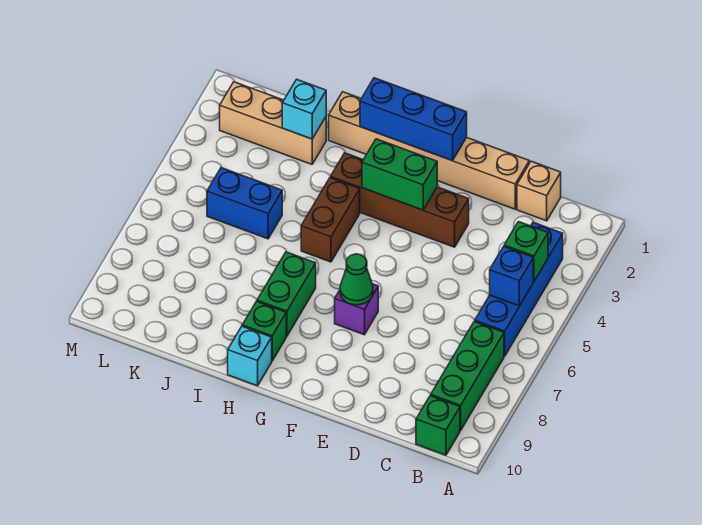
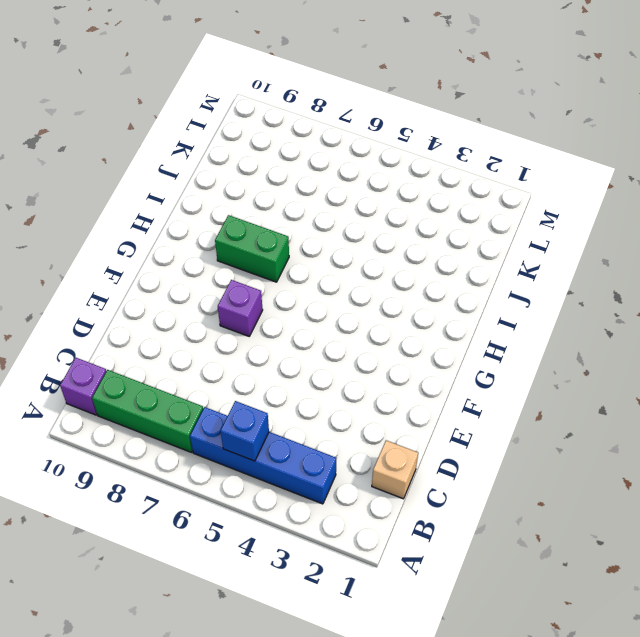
purple brick B10 level 1 -> green brick B10 level 1
none -> tan brick D1:I1 level 1
none -> brown brick E3:H3 level 1
none -> brown brick H4:H5 level 1

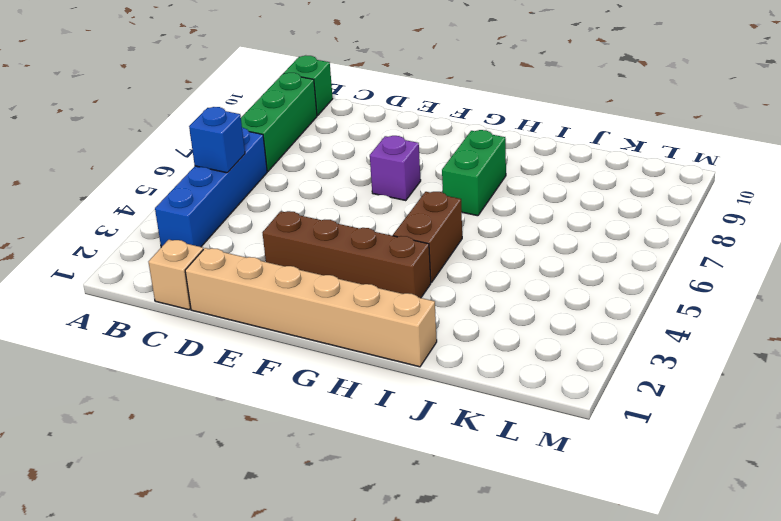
none -> green brick H9 level 1
none -> cyan brick H10 level 1
none -> tan brick J2:L2 level 1

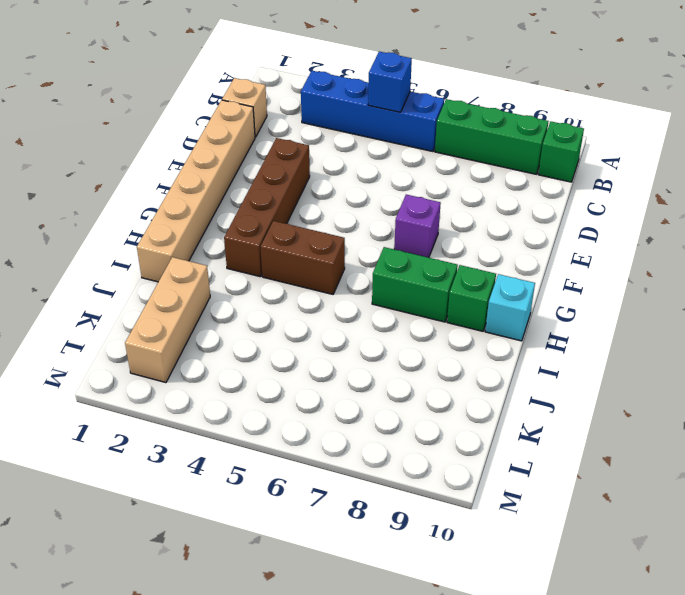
none -> blue brick J5:K5 level 1
none -> green brick B4 level 2
none -> blue brick F1:H1 level 2

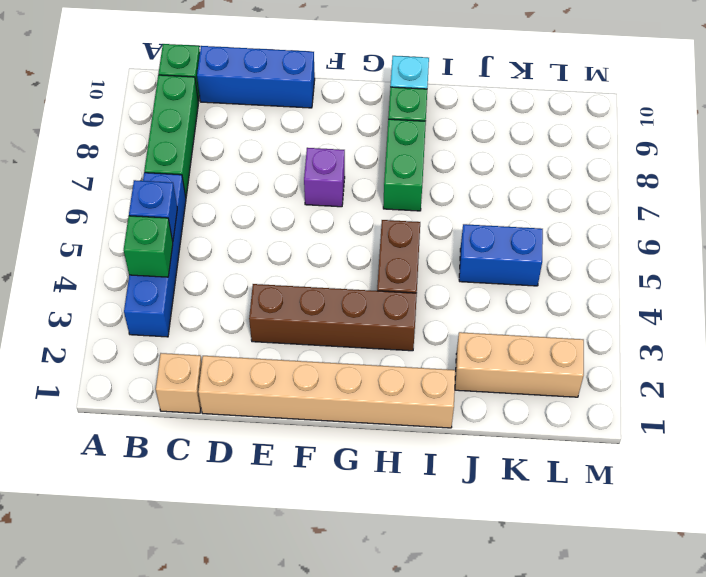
blue brick C10:E10 level 1 -> blue brick F1:H1 level 2
none -> green brick F3:G3 level 2
none -> green cone F7 level 2
none -> cyan brick J2 level 2

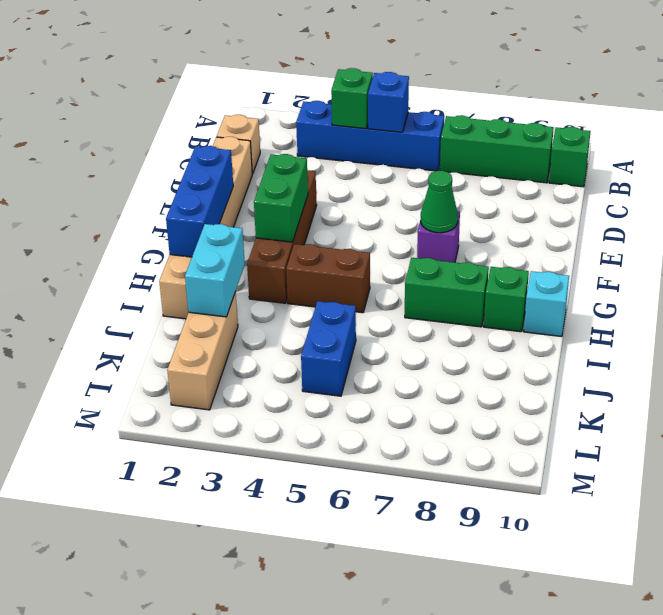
cyan brick I2:J2 level 2 -> cyan brick J2 level 2

